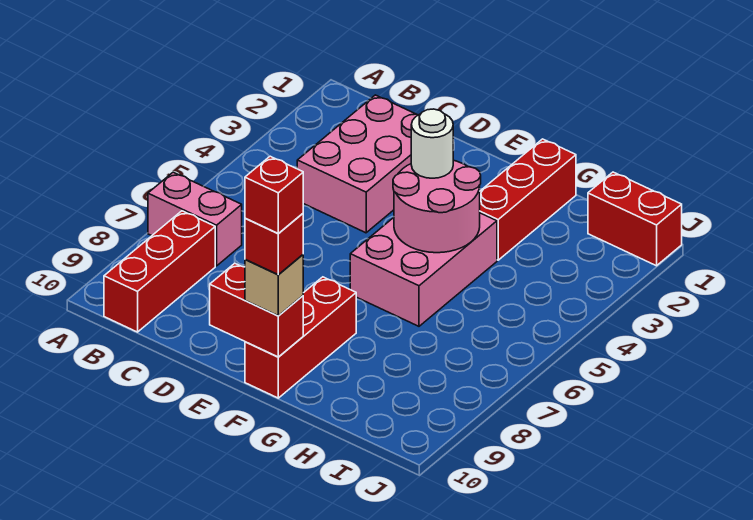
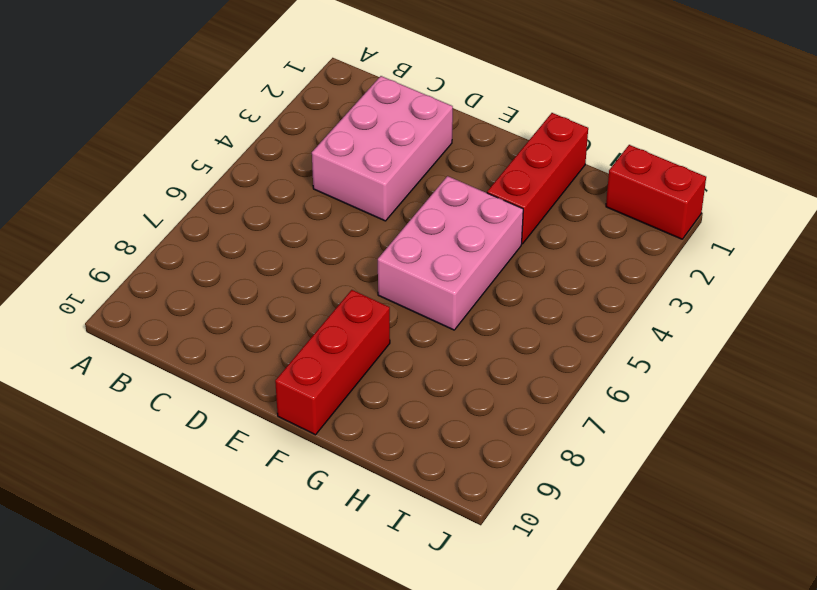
none -> pink brick A7:B7 level 1
none -> red brick B8:B10 level 1
none -> red brick E10:F10 level 2

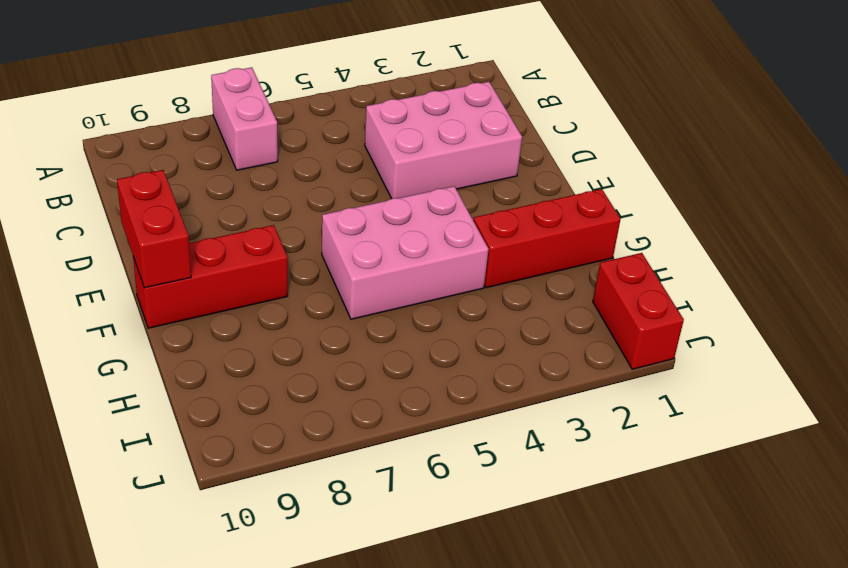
none -> red brick B8:B10 level 1
none -> pink round brick F4:G5 level 2
none -> white round brick F4 level 3

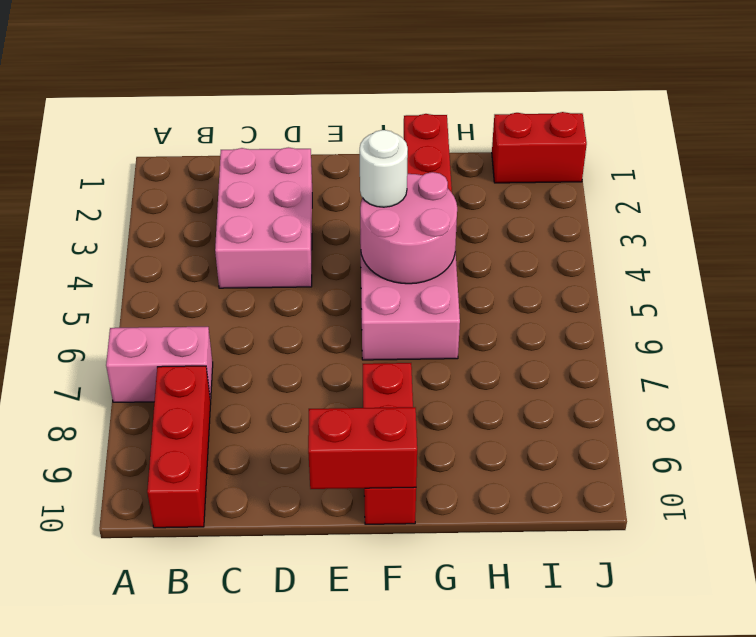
none -> tan brick F10 level 3
none -> red brick F10 level 4
none -> red brick F10 level 5

